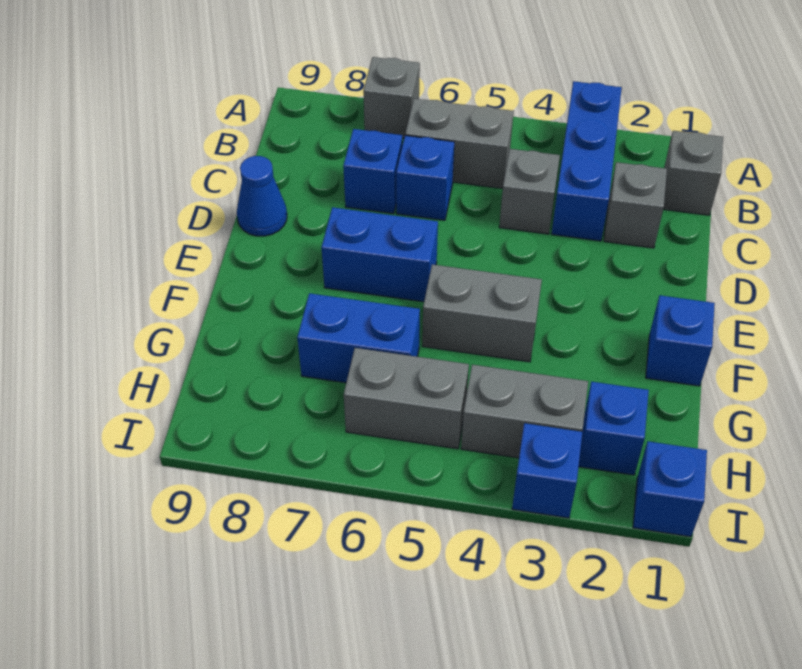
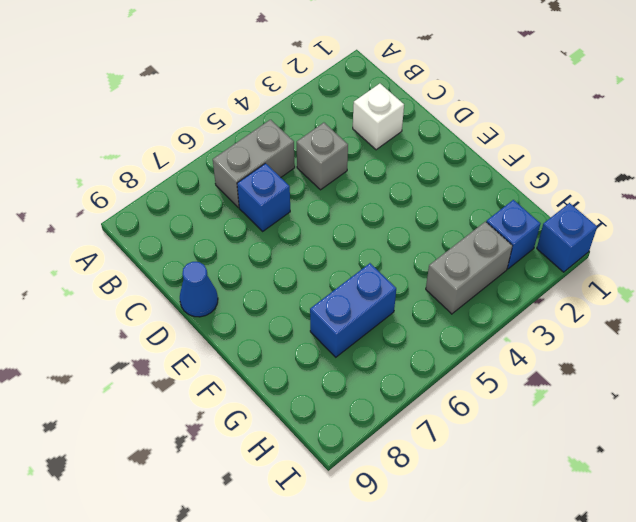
white brick C2 level 1 -> grey brick C2 level 1
none -> blue brick A3:C3 level 1
none -> grey brick A7 level 1
none -> grey brick B1 level 1

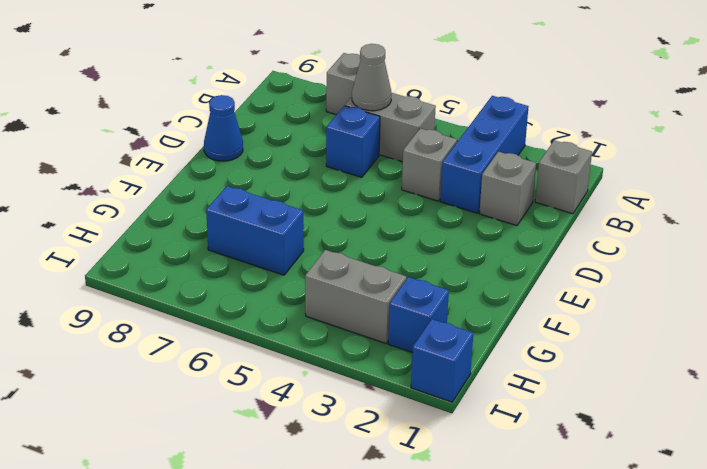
grey cone B6 level 2 -> none
none -> blue brick C7 level 1
none -> blue brick E6:E7 level 1
none -> blue brick F1 level 1

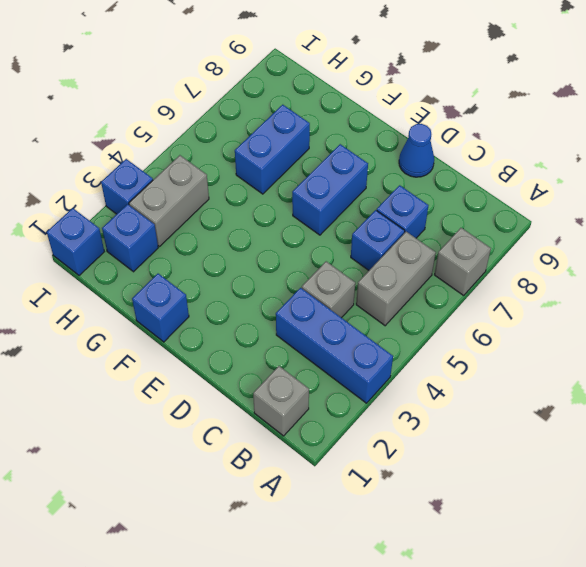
none -> grey brick C2 level 1
none -> grey brick F4:F5 level 1
none -> grey brick H5:H6 level 1

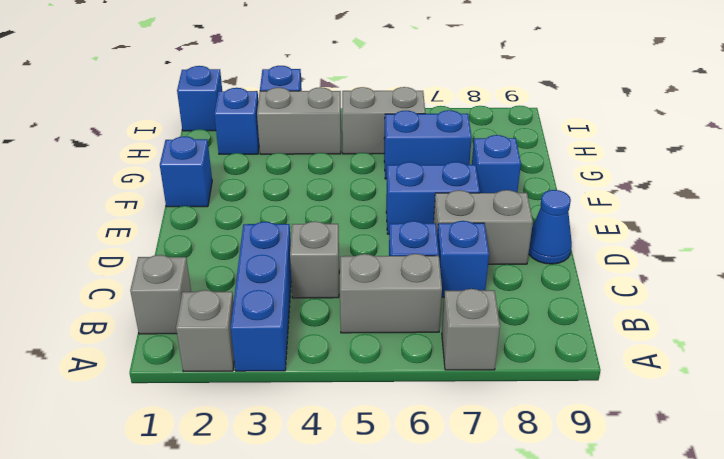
grey brick A2 level 1 -> grey brick C2 level 1
grey brick D7:D8 level 1 -> grey brick F4:F5 level 1
blue brick F8 level 1 -> none

